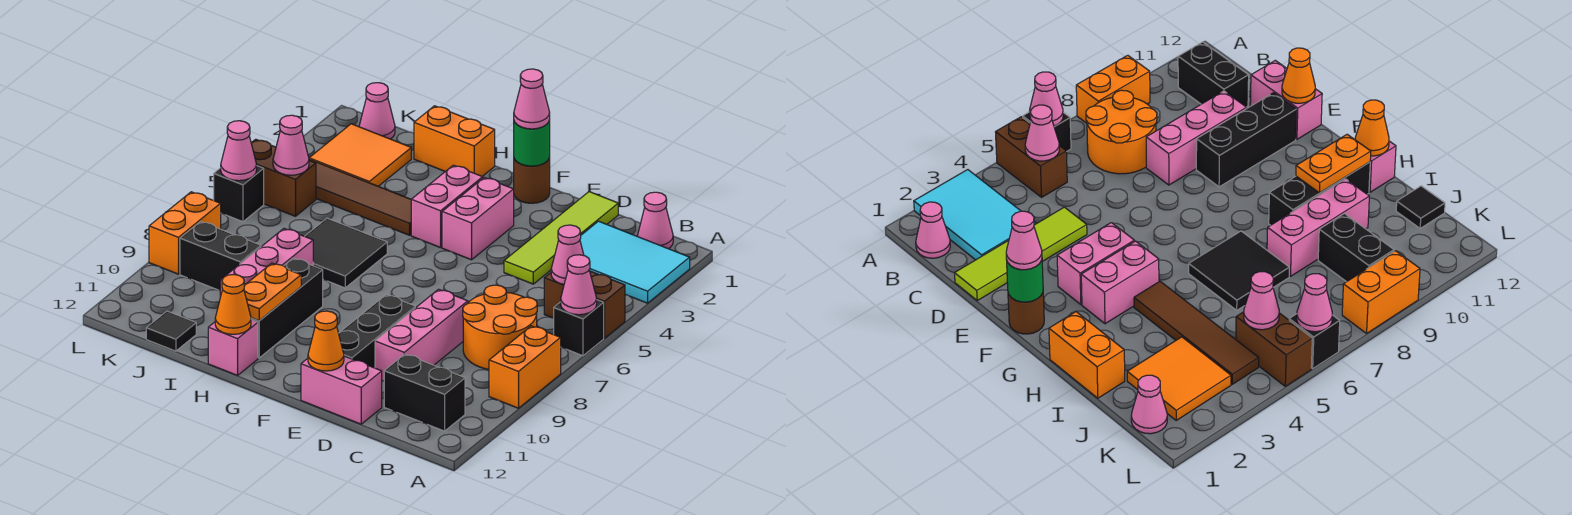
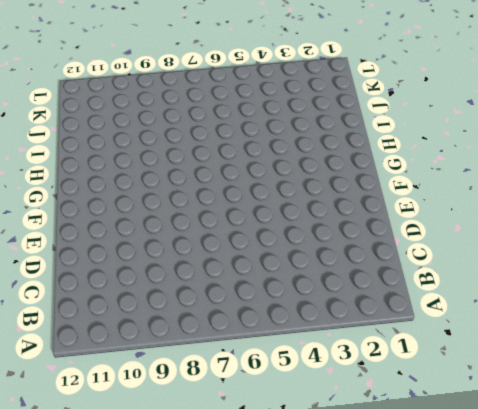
none -> cyan tile A2:C3 level 1
none -> brown brick A5:B5 level 1
none -> black brick A6 level 1
none -> orange brick A8:A9 level 1

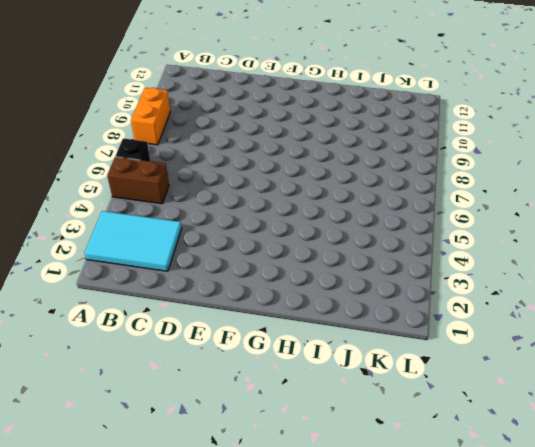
none -> pink cone B1 level 1
none -> orange round brick B7:C8 level 1
none -> black brick B11:C11 level 1
none -> lime tile D1:D4 level 1

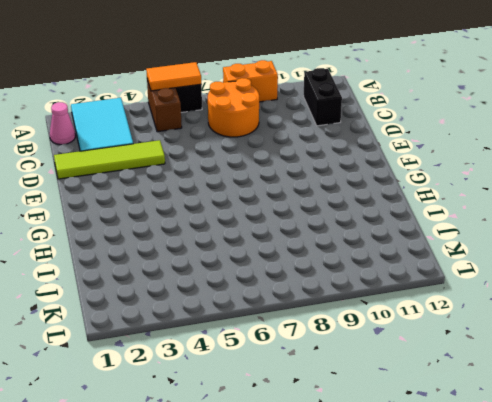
orange tile A5:A6 level 2 -> pink cone A6 level 2
none -> pink brick D8:D10 level 1
none -> pink brick D12:E12 level 1
none -> black brick E9:E11 level 1
none -> brown round brick F1 level 1

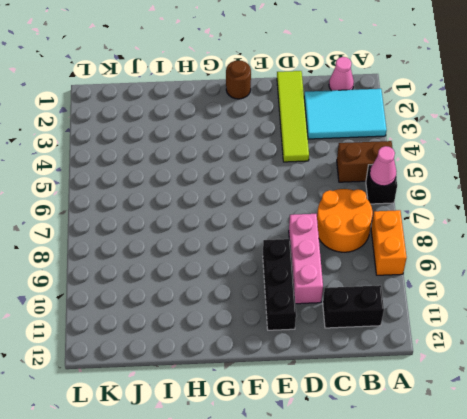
none -> pink brick D12:E12 level 1
none -> pink brick F3:F4 level 1
none -> pink brick G3:G4 level 1
none -> orange brick H1:I1 level 1

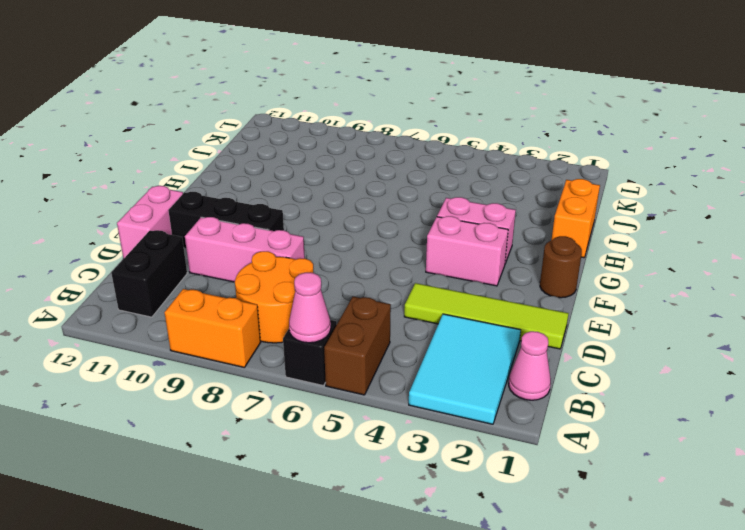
none -> brown tile H4:K4 level 1
none -> black tile H6:I7 level 1
none -> black brick H9:H11 level 1
none -> pink brick H12 level 1

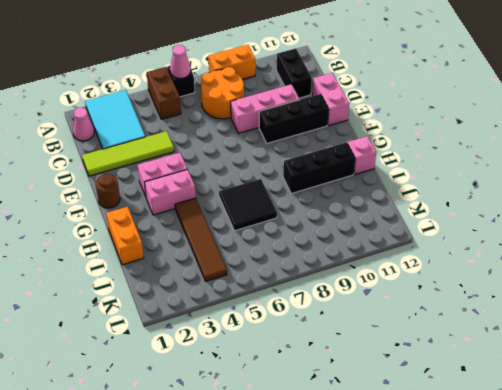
none -> pink brick I8:I10 level 1
none -> orange tile J2:K3 level 1
none -> black brick J9:K9 level 1
none -> black tile J12 level 1

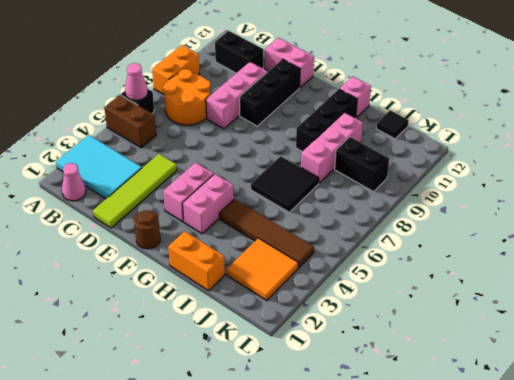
none -> pink cone K1 level 1
none -> brown brick K5:L5 level 1
none -> black brick L6 level 1
none -> orange brick L8:L9 level 1

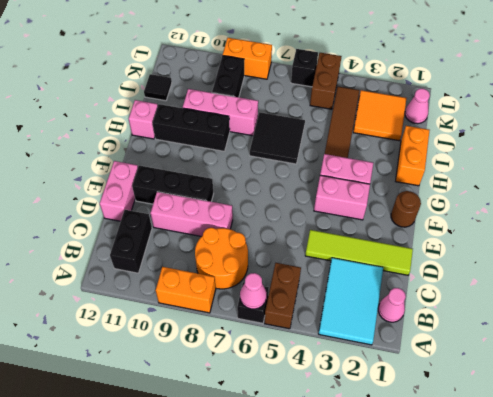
none -> pink cone B5 level 2
none -> orange cone E12 level 2
none -> green round brick F1 level 2
none -> orange plate H10:H11 level 2

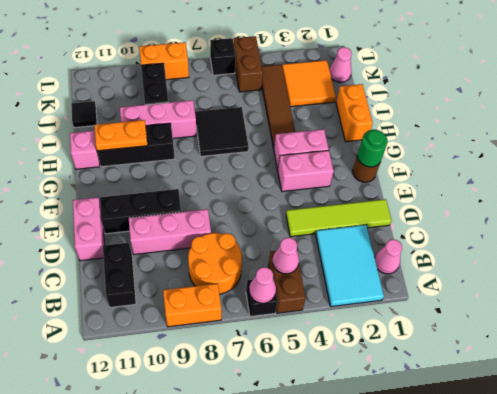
none -> orange cone E12 level 2
none -> orange cone H12 level 2
none -> pink cone K5 level 2
none -> pink cone L6 level 2

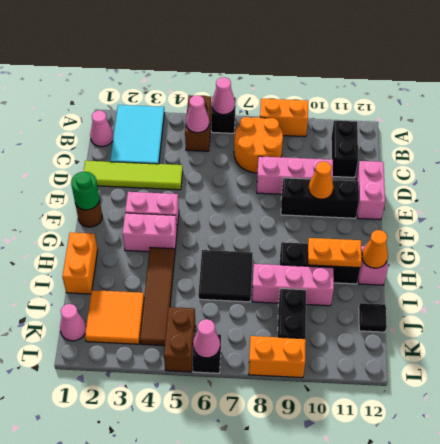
orange cone E10 level 2 -> orange cone E12 level 2
none -> pink cone K5 level 2
none -> pink cone F1 level 3

